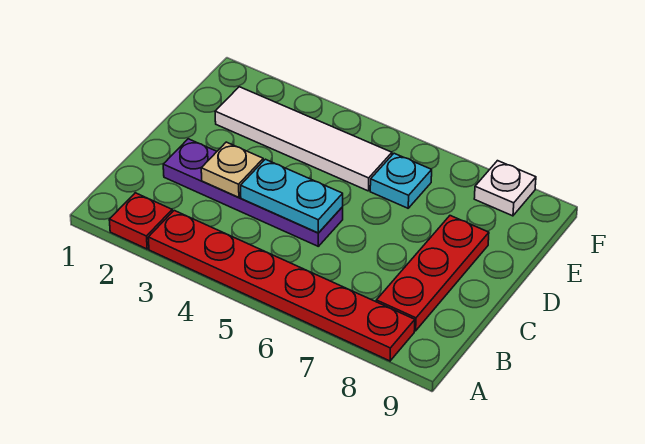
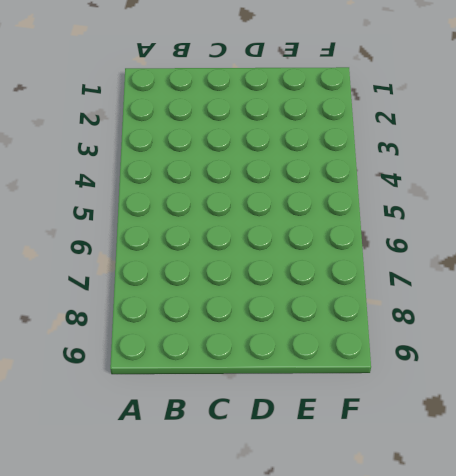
none -> red plate A2 level 1
none -> red plate A3:A8 level 1

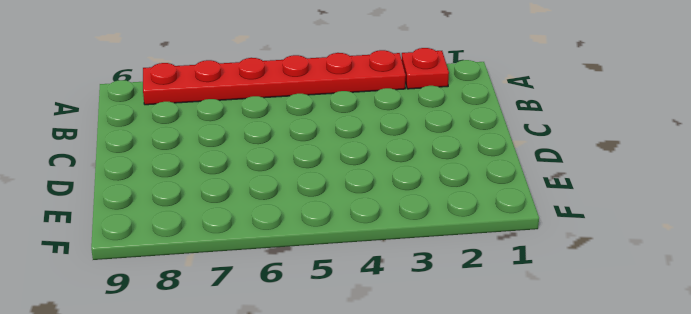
none -> red plate B8:D8 level 1
none -> purple plate C2:C5 level 1

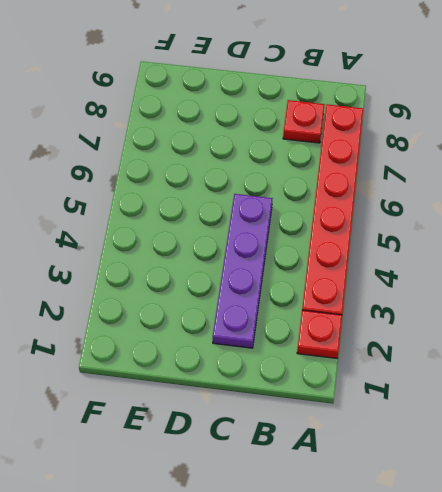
red plate B8 level 1 -> red plate B8:D8 level 1
none -> white tile E2:E5 level 1
none -> cyan plate E6 level 1

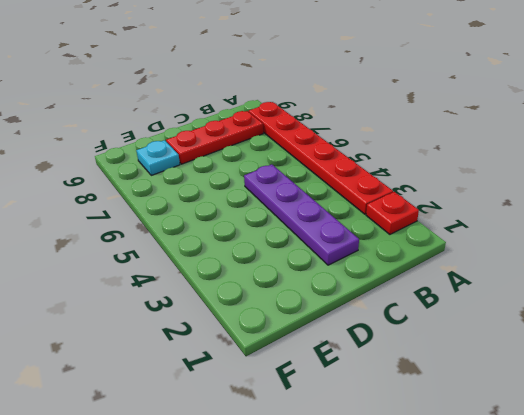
cyan plate E8 level 1 -> cyan plate E6 level 1
none -> white tile E2:E5 level 1
none -> white plate F8 level 1

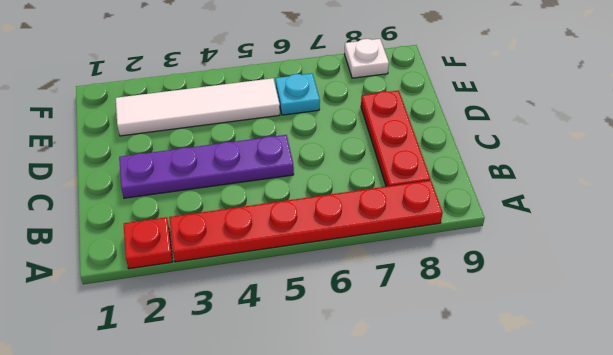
none -> tan plate C3 level 2
none -> cyan plate C4:C5 level 2

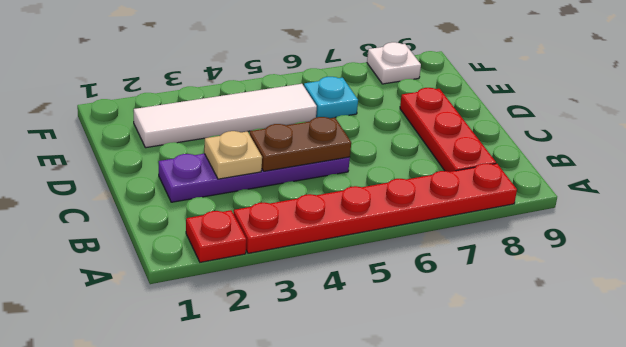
brown plate C4:C5 level 2 -> cyan plate C4:C5 level 2

